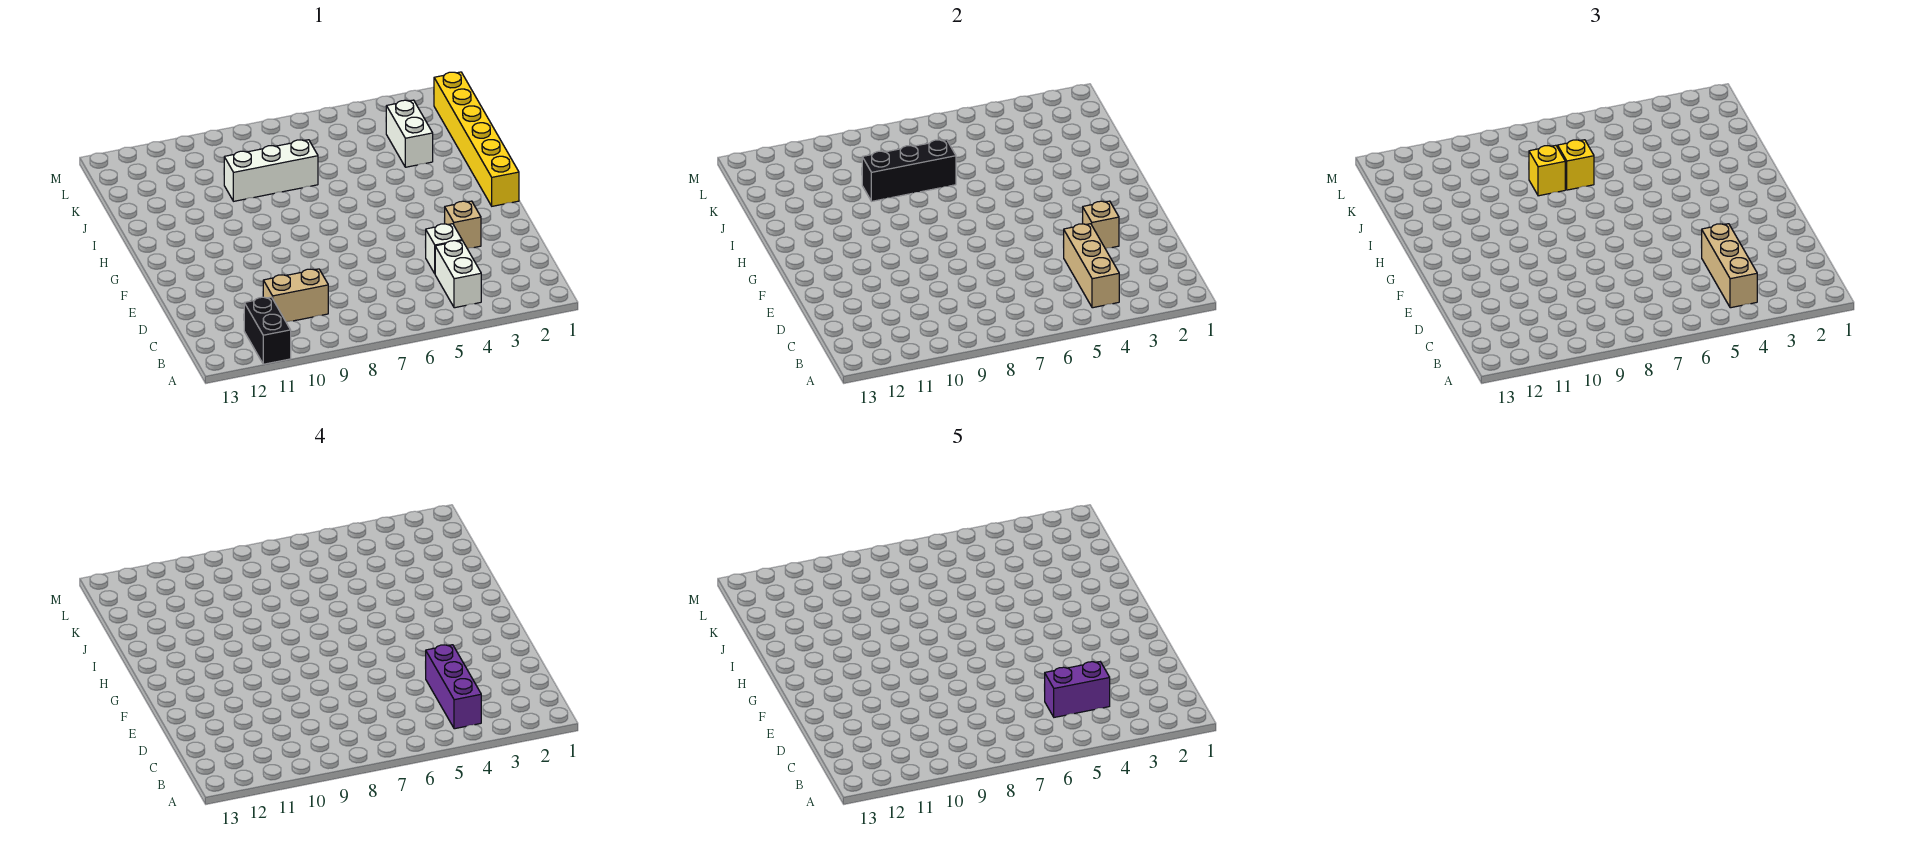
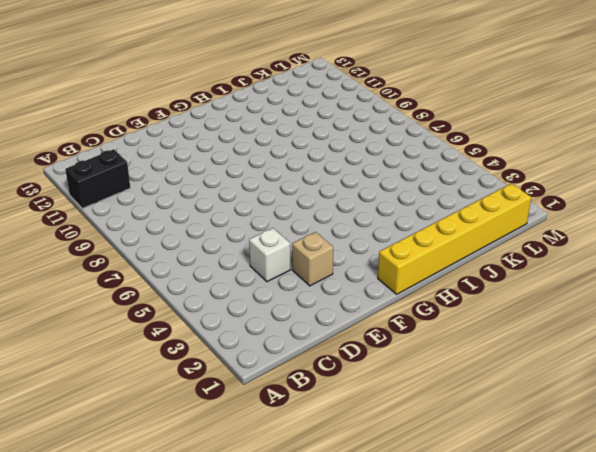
none -> white brick B4:C4 level 1
none -> tan brick C9:C10 level 1
none -> white brick J3:K3 level 1

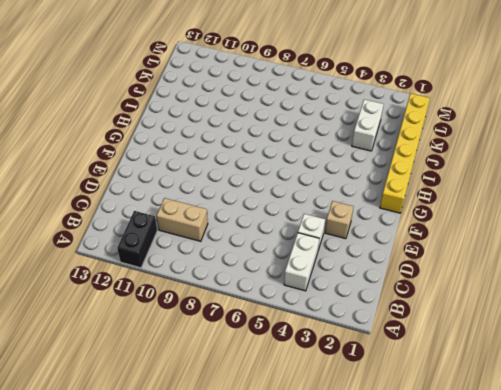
none -> white brick J7:J9 level 1
none -> tan brick B4:D4 level 2
none -> tan brick E3 level 2

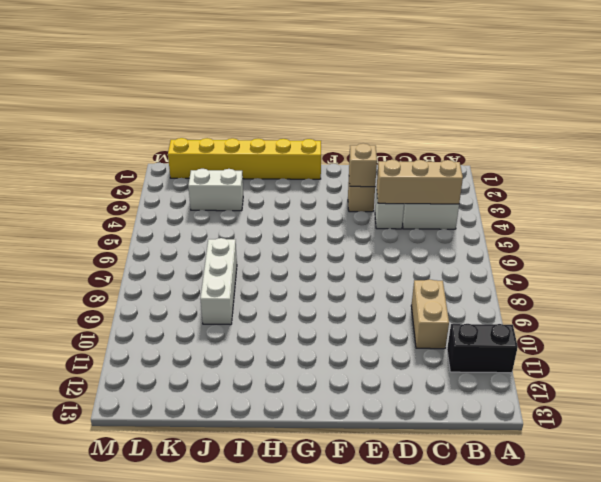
none -> black brick J7:J9 level 2
none -> tan brick B4:D4 level 3
none -> yellow brick J7 level 3

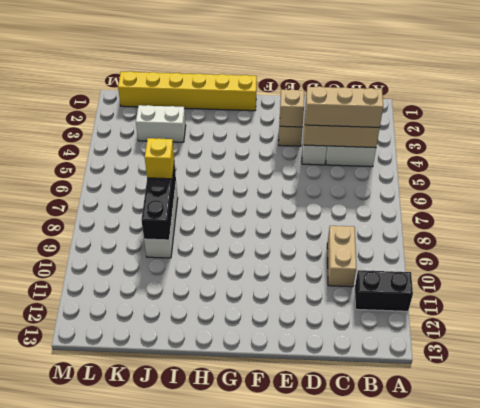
none -> yellow brick J8 level 3
none -> purple brick B4:D4 level 4
none -> purple brick C4:C5 level 5

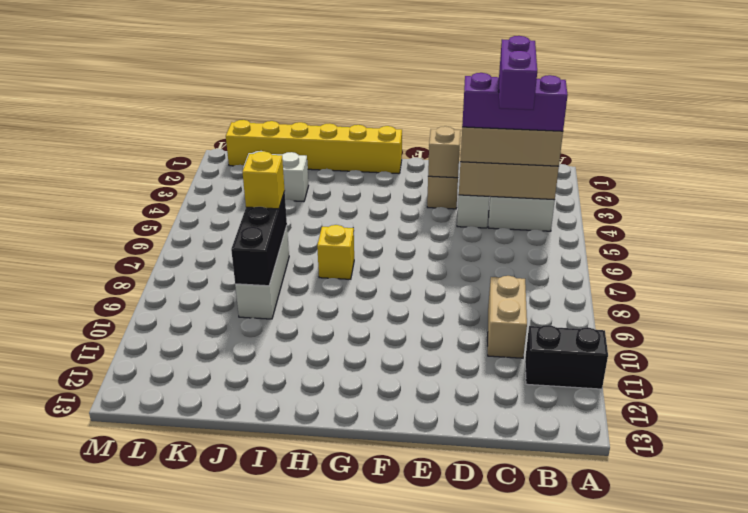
yellow brick H7 level 1 -> yellow brick J8 level 3

